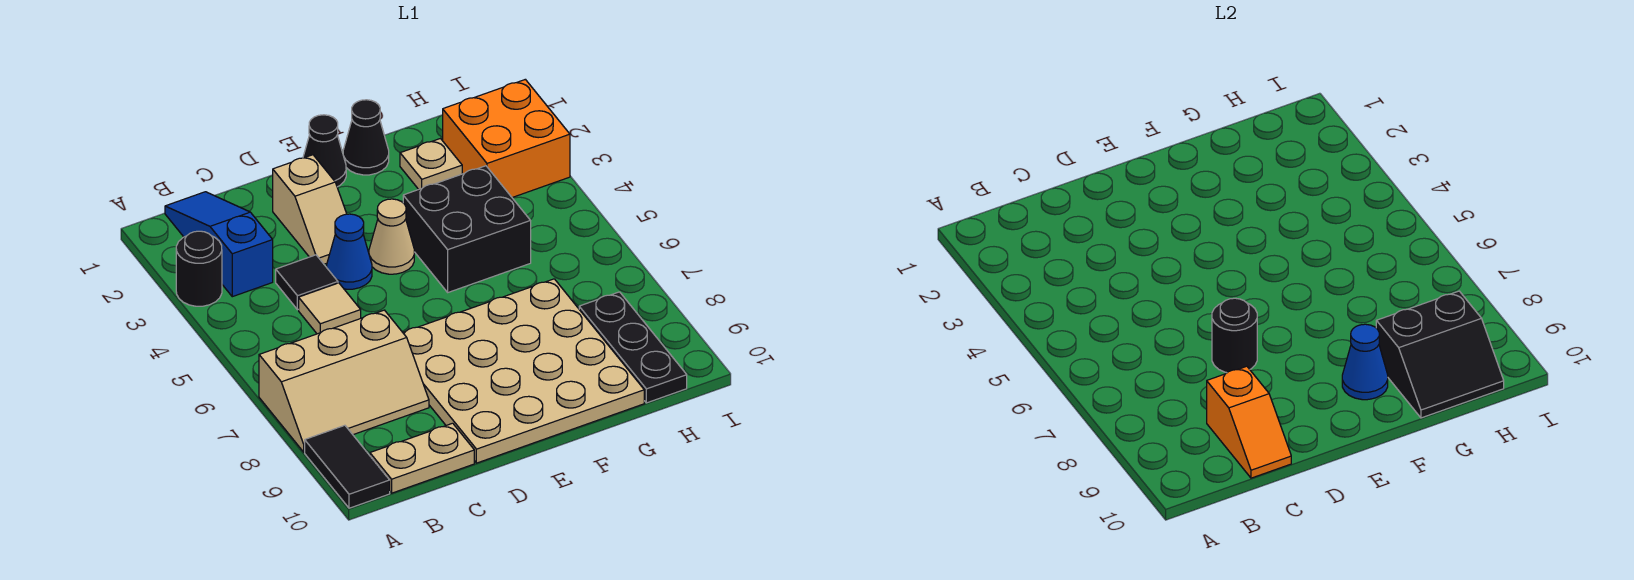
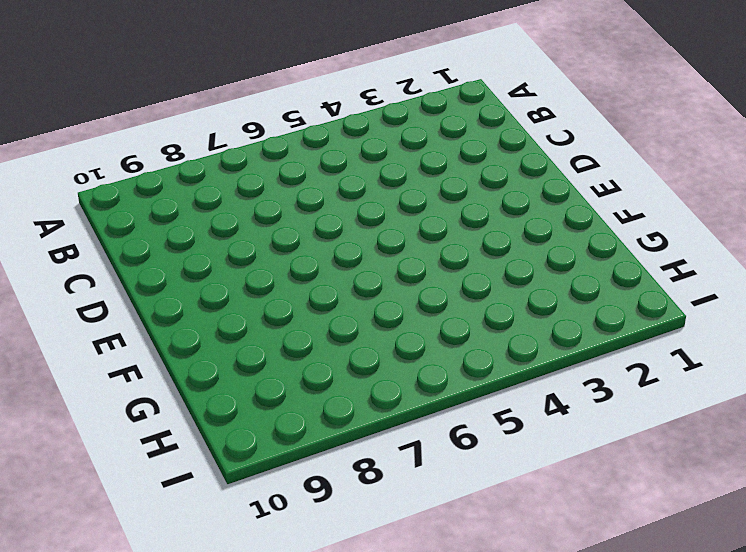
none -> black round brick A3 level 1
none -> tan slope A7:C8 level 1 top 7
none -> black tile A9:A10 level 1

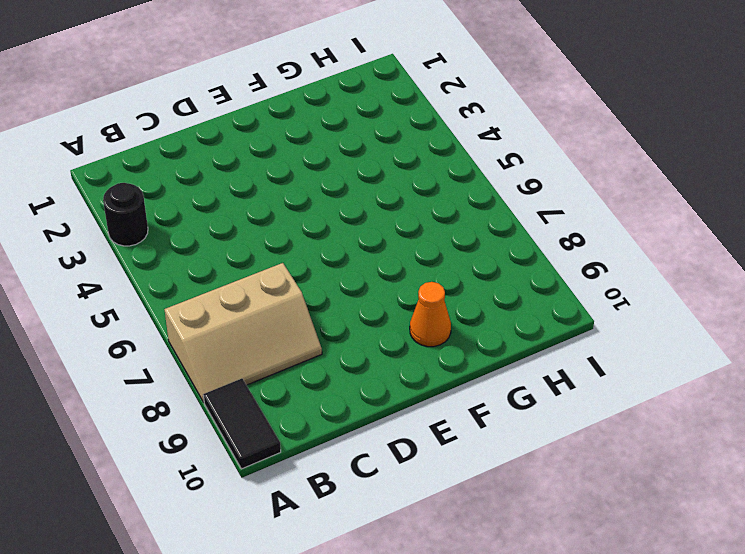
orange cone F9 level 1 -> tan plate D7:G10 level 1
none -> blue slope B1:B3 level 1 top 3
none -> tan plate B10:C10 level 1
none -> black tile C4 level 1

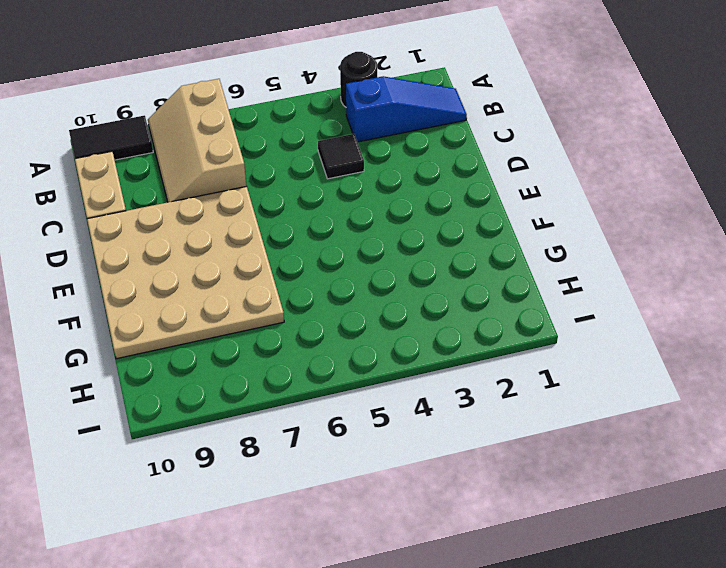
none -> tan tile C5 level 1
none -> tan slope D2:D3 level 1 top 2
none -> blue cone D4 level 1

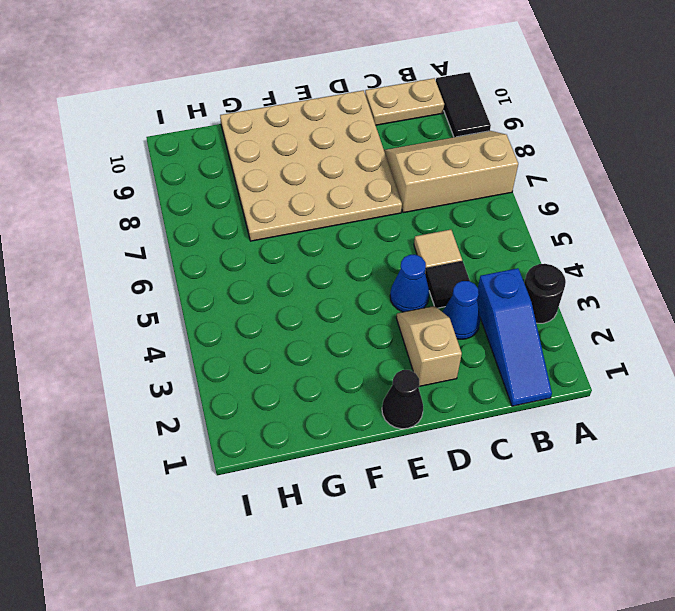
blue cone C3 level 1 -> blue cone F9 level 2
none -> tan cone E4 level 1
none -> black cone F1 level 1
none -> black brick F4:G5 level 1

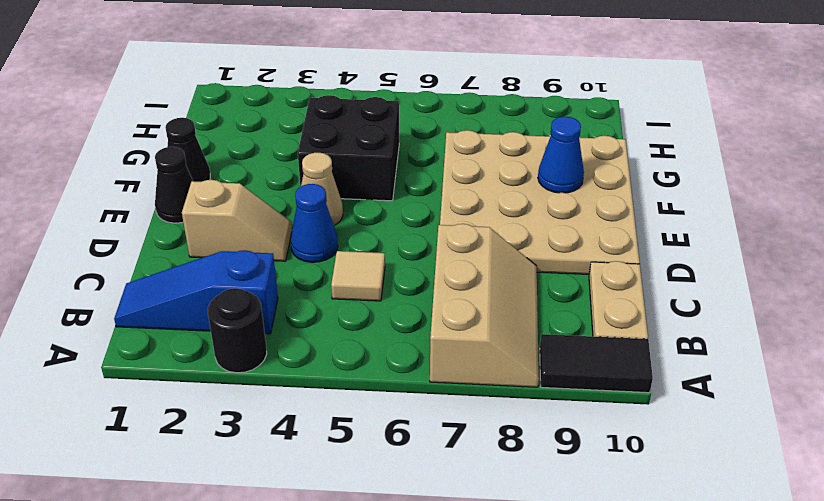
none -> black tile C4 level 1
none -> tan plate G2 level 1
none -> orange brick H2:I3 level 1

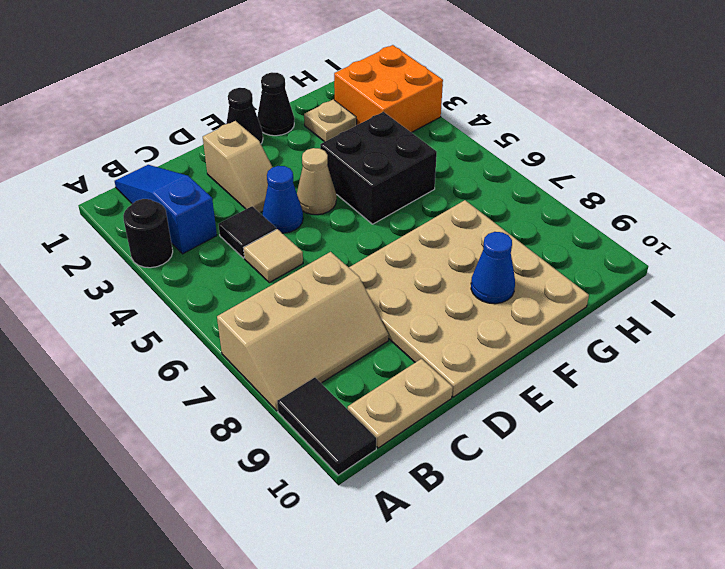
none -> black plate H8:H10 level 1
none -> orange slope C9:C10 level 2 top 9
none -> black round brick D7 level 2

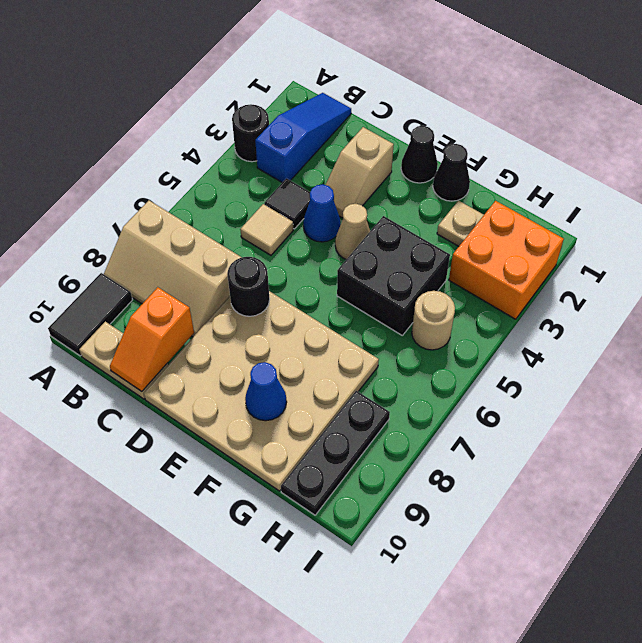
tan round brick H5 level 1 -> none
none -> black slope G9:H10 level 2 top 9

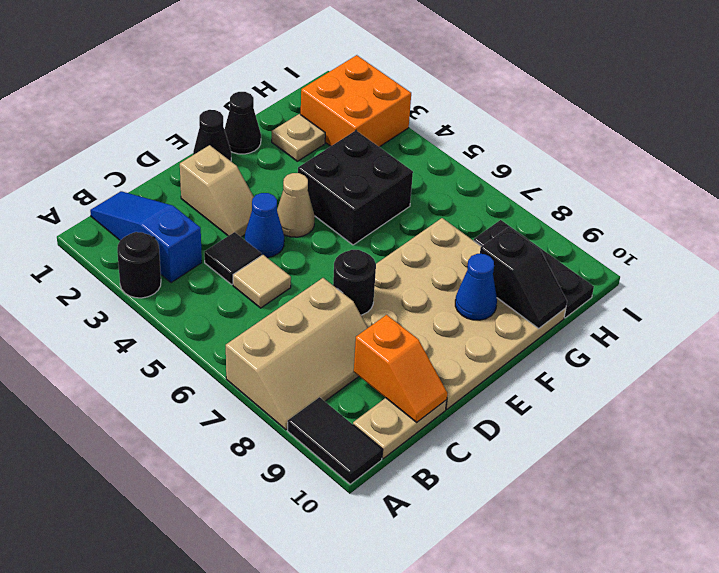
black slope G9:G10 level 2 top 9 -> black slope G9:H10 level 2 top 9

